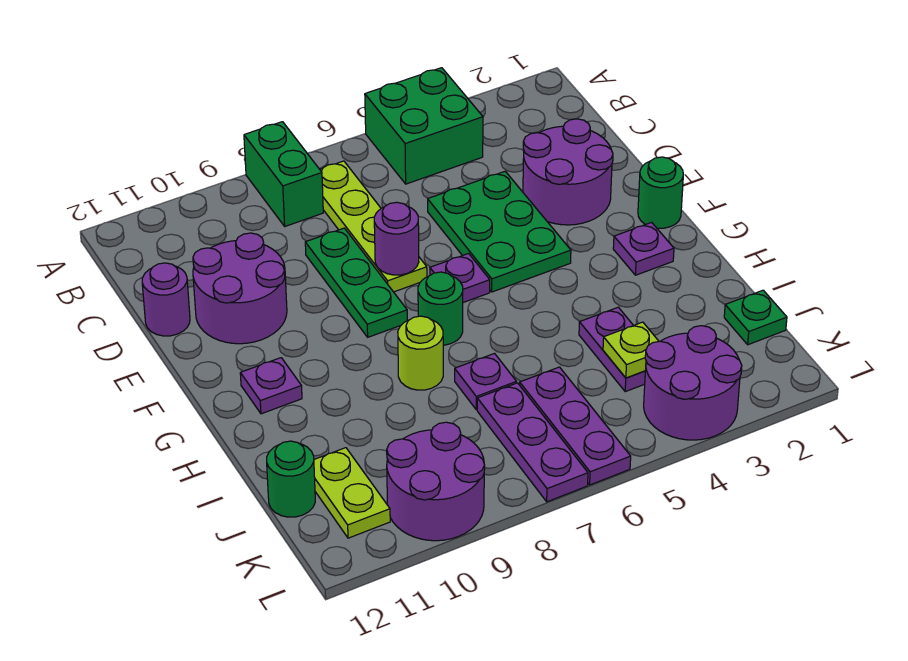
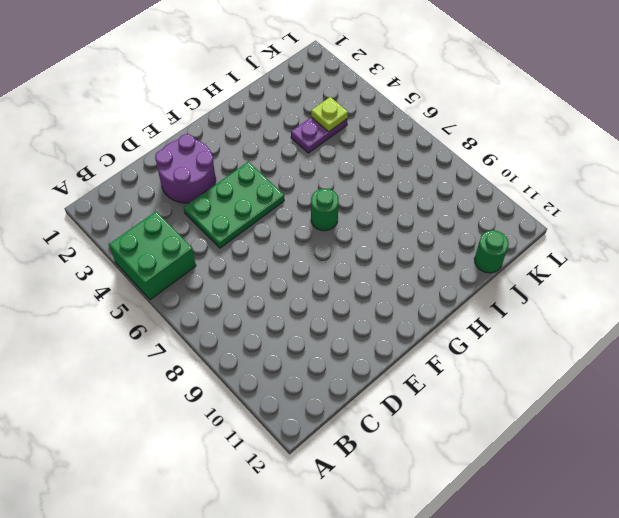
none -> green brick A8:B8 level 1
none -> lime plate B7:E7 level 1
none -> green plate D8:F8 level 1

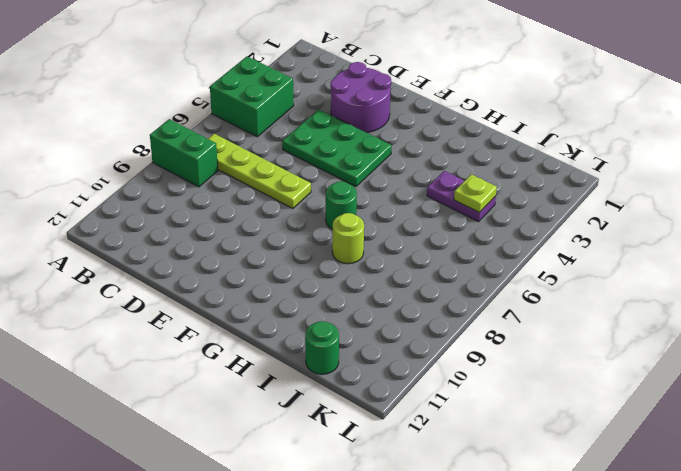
none -> green plate D8:F8 level 1
none -> purple round brick D10:E11 level 1
none -> purple round brick D12 level 1

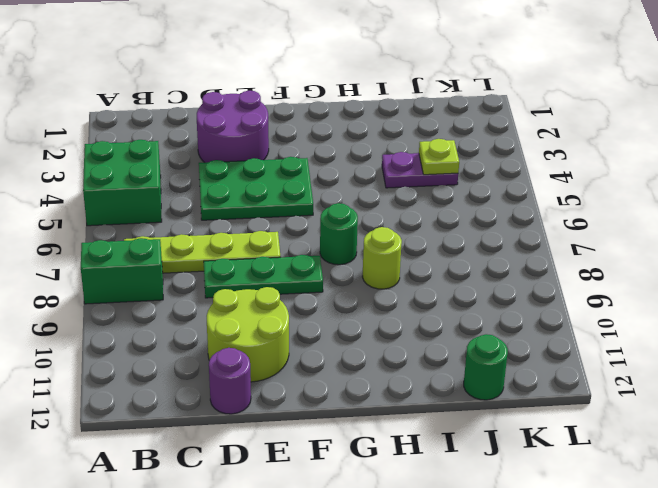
lime round brick D10:E11 level 1 -> purple round brick D10:E11 level 1
none -> green round brick F1 level 1
none -> purple plate F6 level 1
none -> purple plate G2 level 1

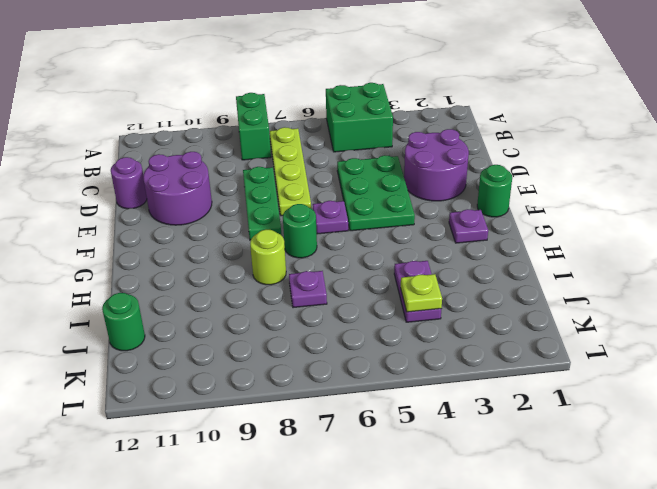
none -> purple plate G11 level 1
none -> green plate J1 level 1
none -> purple plate J6:L6 level 1

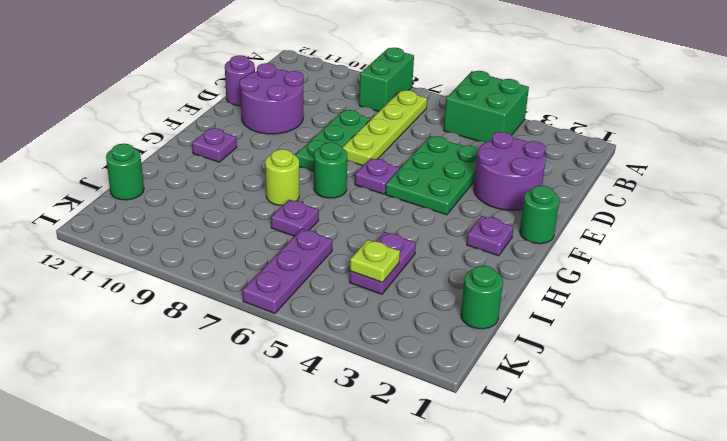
green round brick J1 level 1 -> green plate J1 level 1
none -> purple plate J7:L7 level 1
none -> lime plate J11:K11 level 1
none -> purple round brick K3:L4 level 1

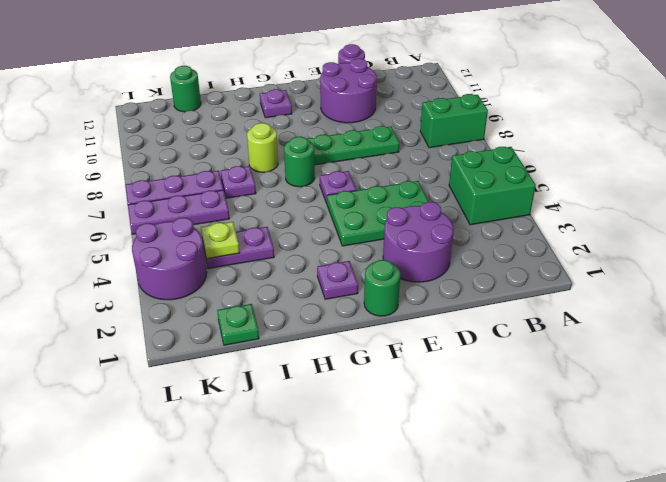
none -> lime plate B7:E7 level 1
none -> lime plate J11:K11 level 1
none -> purple round brick K9:L10 level 1

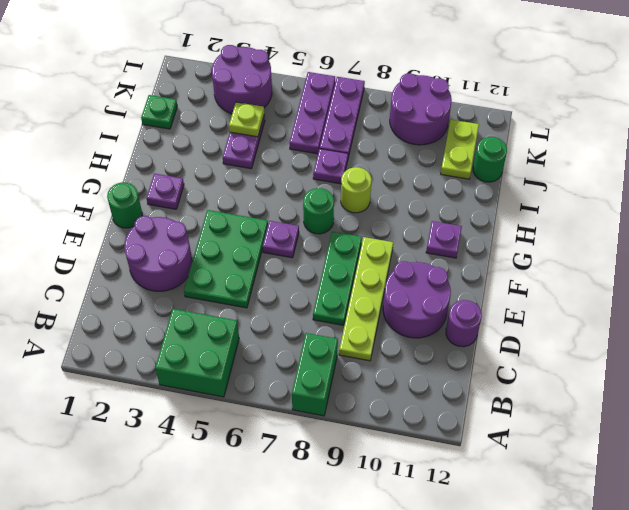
lime plate C9:F9 level 1 -> lime plate B7:E7 level 1
none -> purple round brick E7 level 2

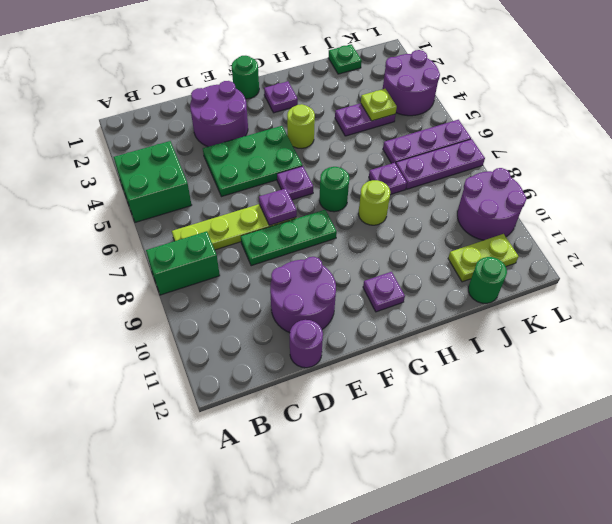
purple plate E7 level 2 -> purple round brick E7 level 2
lime round brick G4 level 1 -> none

